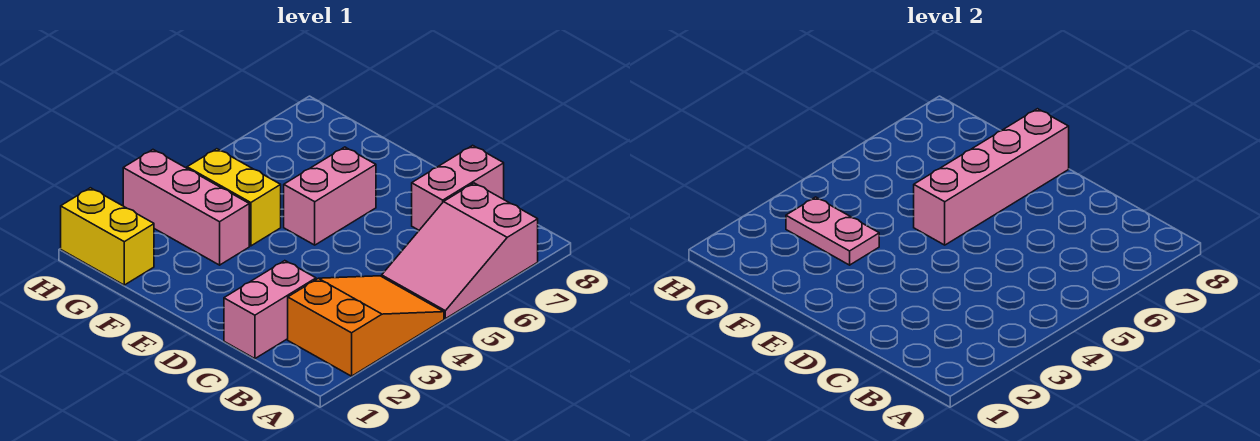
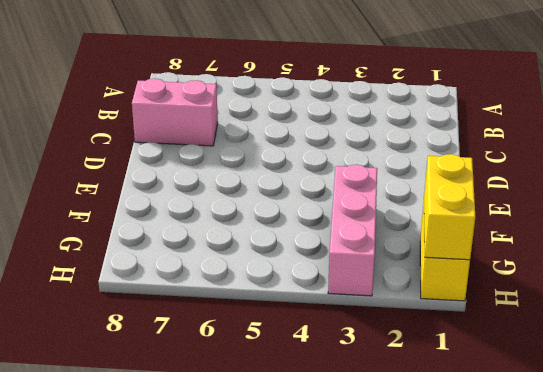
yellow brick G1:H1 level 2 -> yellow brick F4:G4 level 1
none -> orange slope A2:B4 level 1 top 2
none -> pink slope A5:B7 level 1 top 7

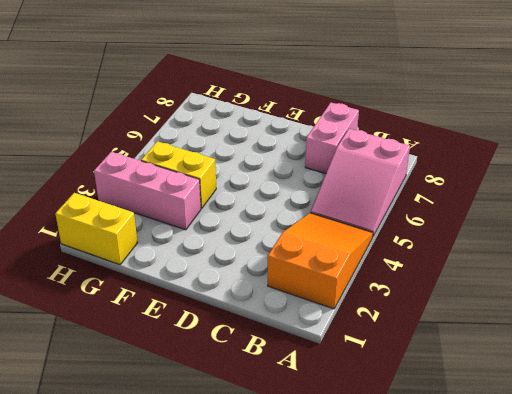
none -> pink brick C1:C2 level 1
none -> pink brick E5:E6 level 1

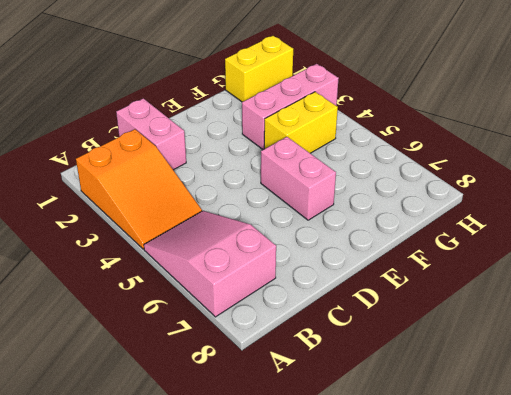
none -> pink brick C7:C8 level 1
none -> pink brick E5:E8 level 2

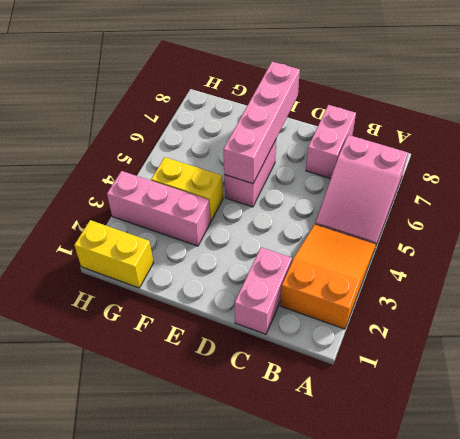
none -> pink plate F3:G3 level 2

